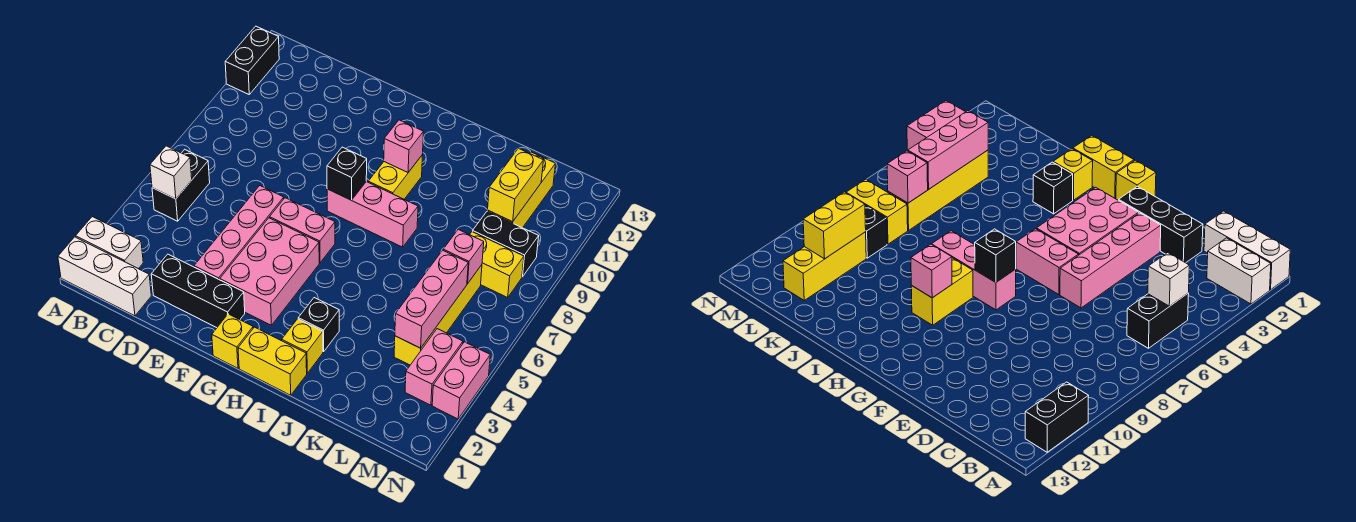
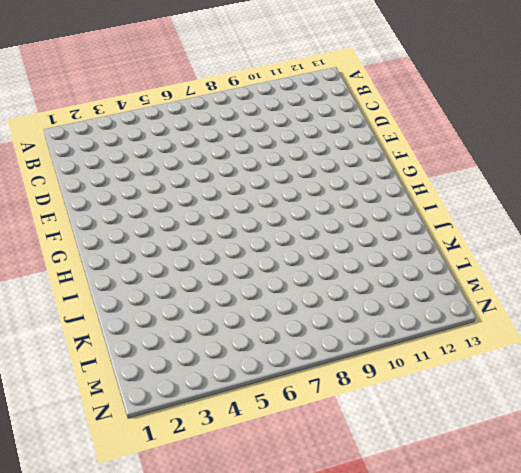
none -> white brick A1:C1 level 1
none -> white brick A2:B2 level 1
none -> black brick A11:A12 level 1

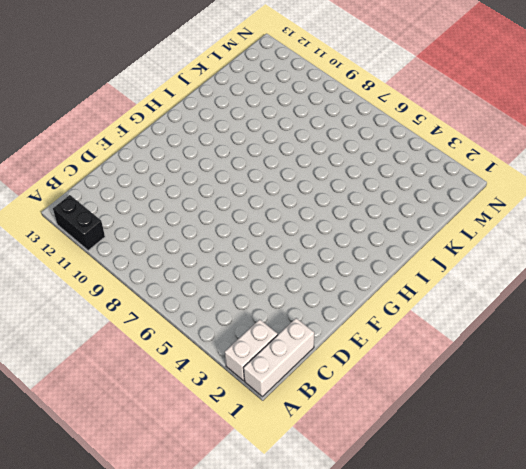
none -> black brick B5:B6 level 1
none -> black brick D2:F2 level 1
none -> pink brick E3:E6 level 1

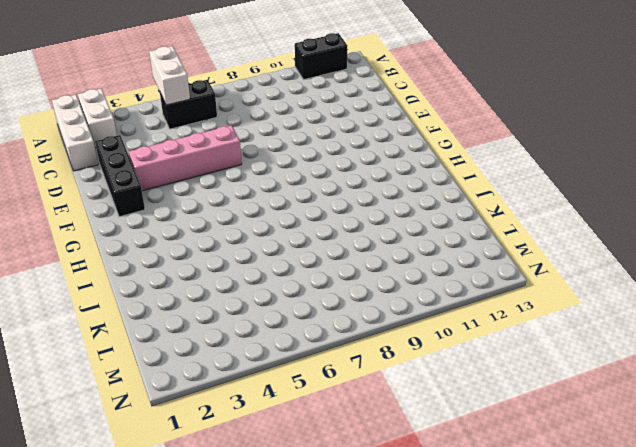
white brick A5:B5 level 2 -> white brick B5 level 2
none -> pink brick F3:G5 level 1
none -> pink brick F6:G6 level 1
none -> yellow brick G1 level 1

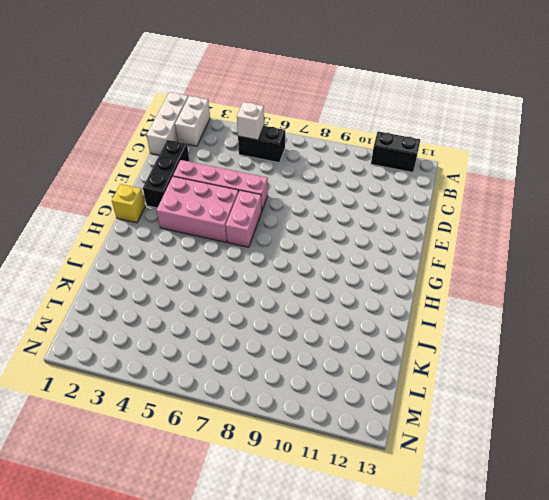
none -> pink brick G8:I8 level 1
none -> yellow brick H1:I1 level 1
none -> yellow brick H9:H10 level 1

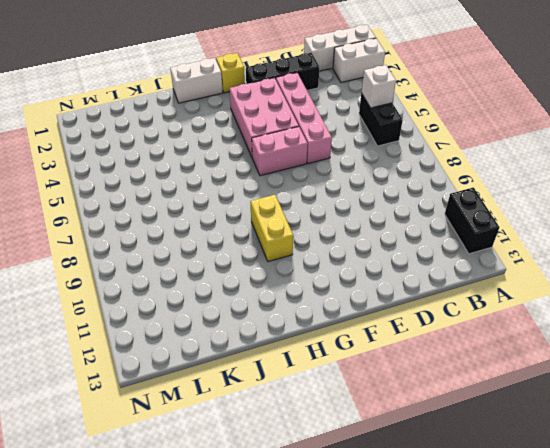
white brick H1:I1 level 1 -> yellow brick H1:I1 level 1
none -> pink brick G8:I8 level 1
none -> yellow brick I2 level 1
none -> black brick I3 level 1

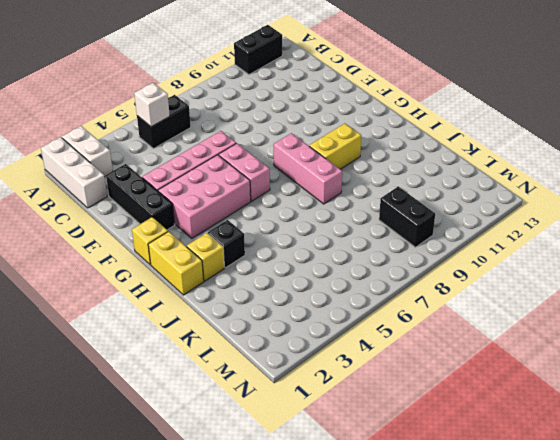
none -> yellow brick L4:L7 level 1
none -> yellow brick L8:M8 level 1
none -> yellow brick L10:L12 level 1

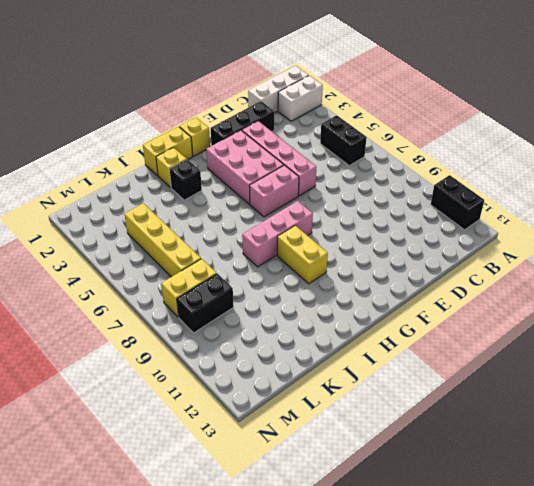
none -> yellow brick L10:L12 level 1
none -> pink brick M3:M4 level 1
none -> pink brick N3:N4 level 1

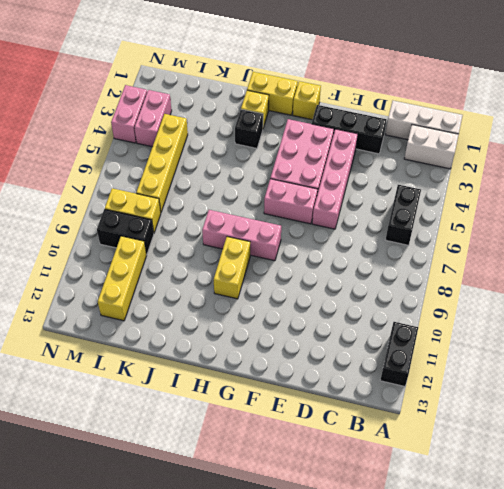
none -> white brick B5 level 2
none -> black brick G8 level 2
none -> pink brick H10 level 2

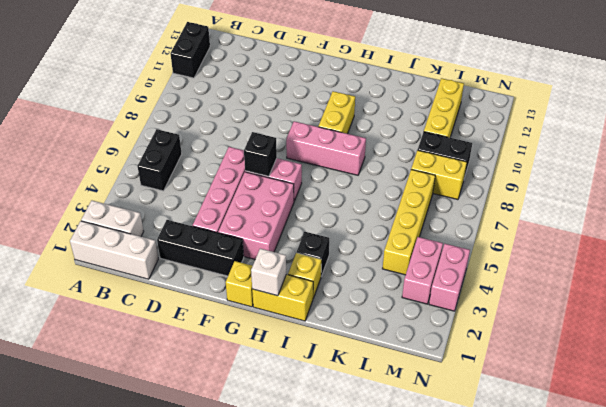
black brick F6 level 2 -> black brick G8 level 2
white brick H1 level 2 -> white brick B5 level 2
none -> pink brick H10 level 2
none -> pink brick L4:L6 level 2
none -> pink brick L7 level 2

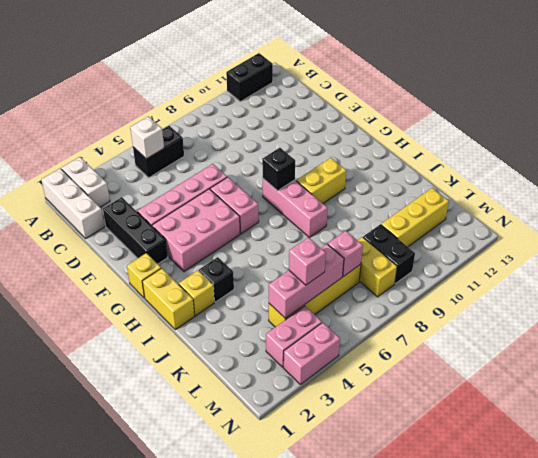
pink brick L5 level 3 -> pink brick H10 level 2
none -> yellow brick L10:L11 level 2

